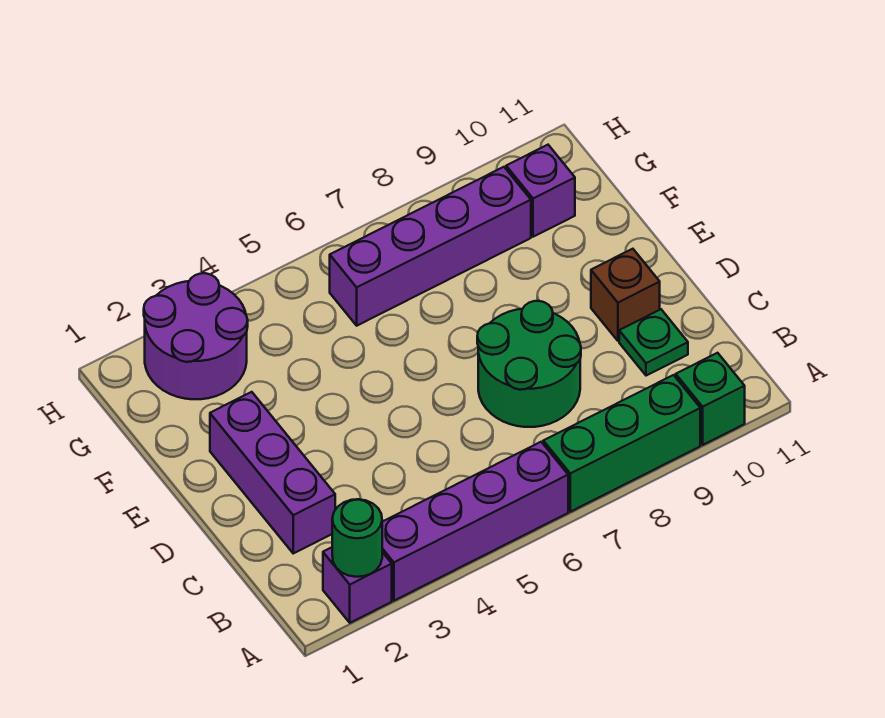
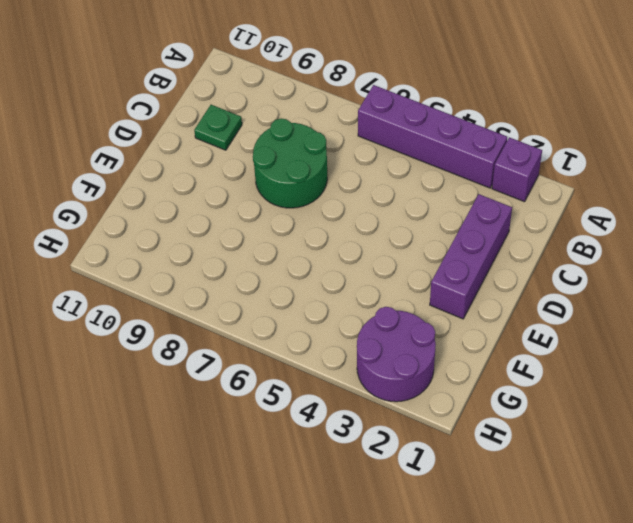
none -> green brick A7:A9 level 1
none -> green brick A10 level 1
none -> brown brick D10 level 1

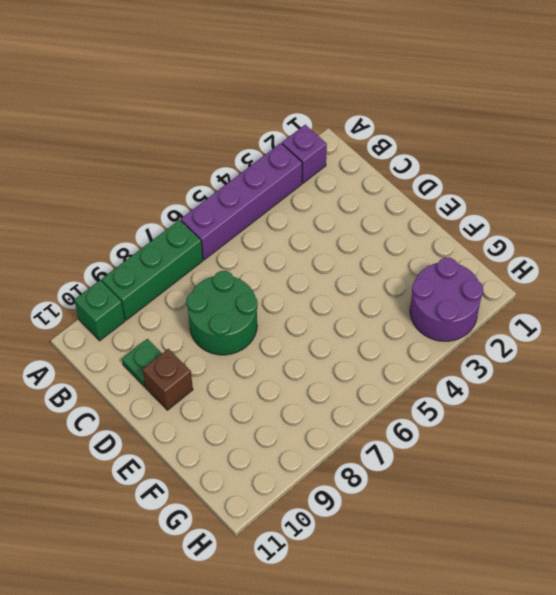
none -> purple brick C2:E2 level 1
none -> purple brick G6:G9 level 1
none -> purple brick G10 level 1

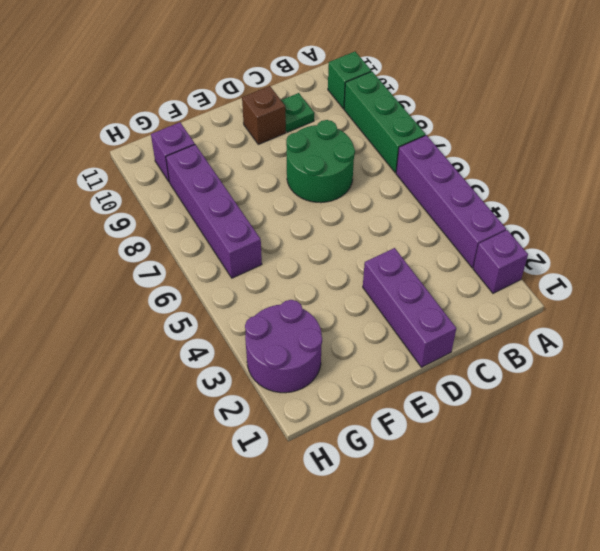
purple brick D1:D3 level 1 -> purple brick C2:E2 level 1
none -> green round brick A2 level 2

